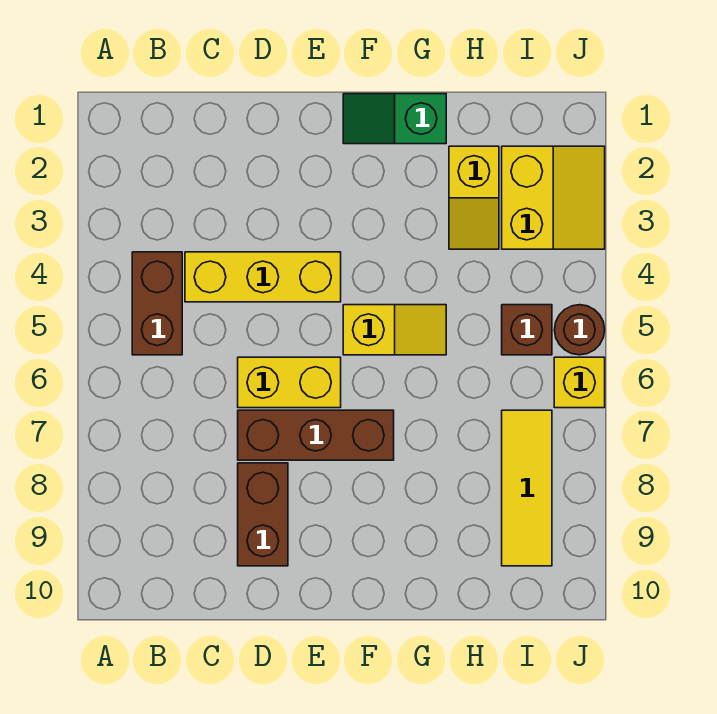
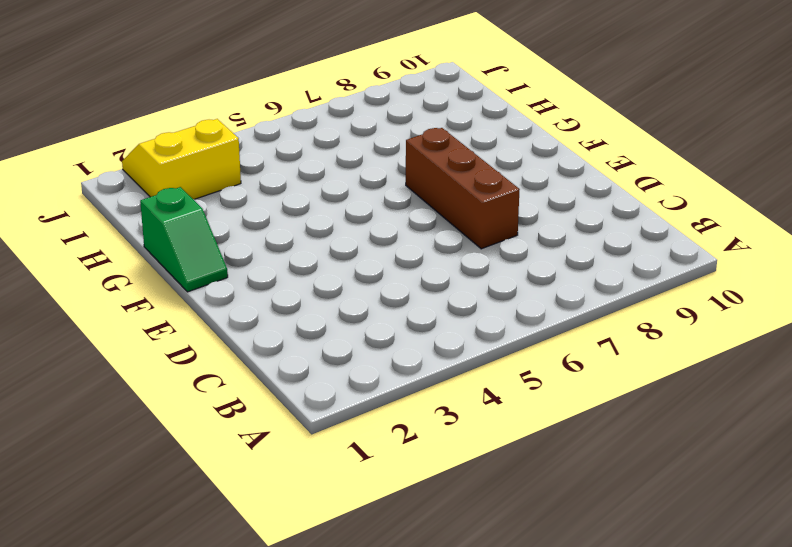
none -> brown brick B4:B5 level 1
none -> yellow brick C4:E4 level 1
none -> yellow brick D6:E6 level 1

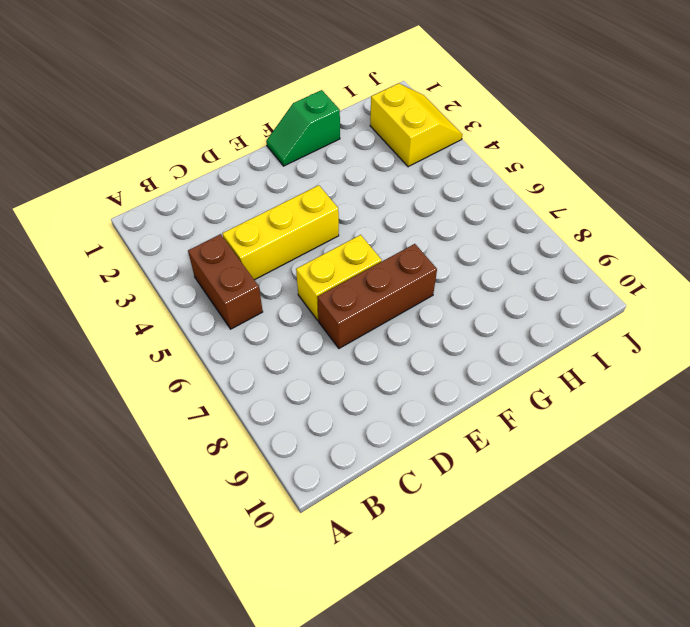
none -> brown brick D8:D9 level 1
none -> yellow slope F5:G5 level 1 top F
none -> yellow slope H2:H3 level 1 top 2

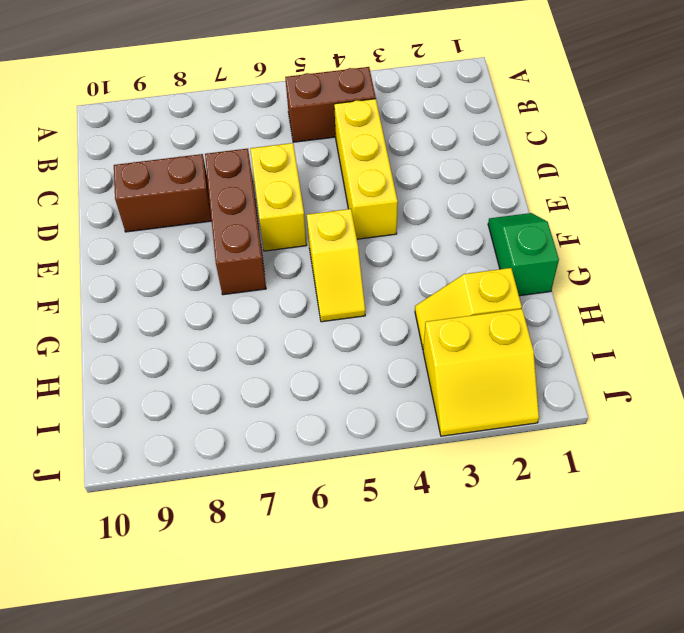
none -> brown brick I5 level 1
none -> yellow tile I7:I9 level 1
none -> brown round brick J5 level 1

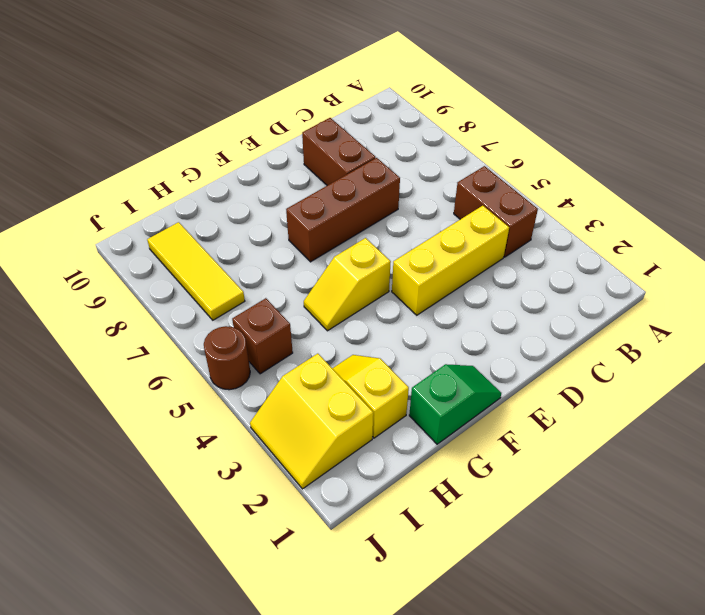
none -> yellow brick D6:E6 level 1
none -> yellow brick J6 level 1

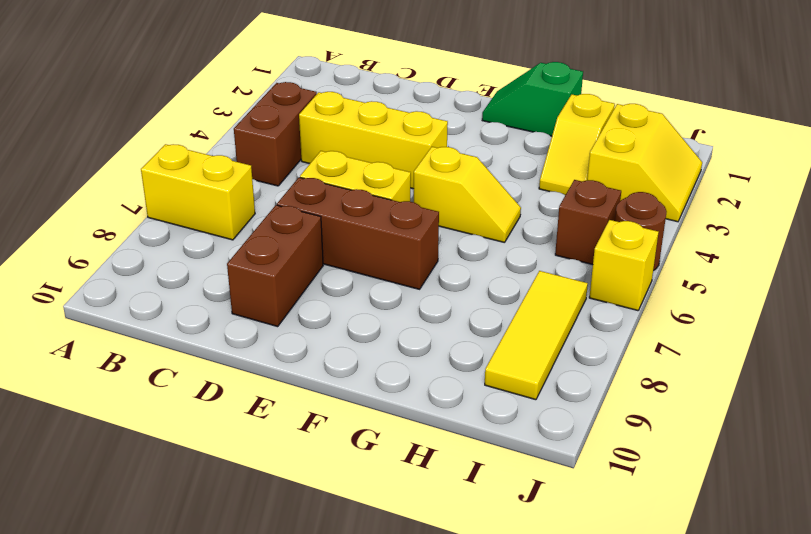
yellow brick A7:B7 level 1 -> none

